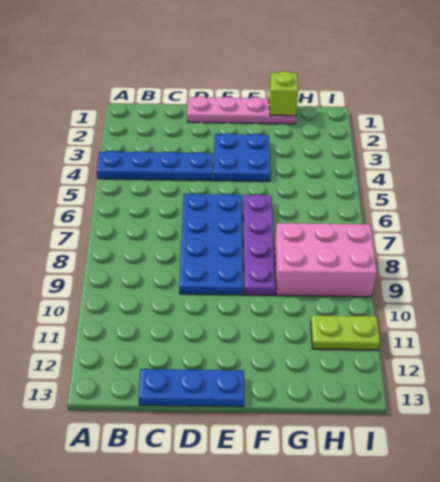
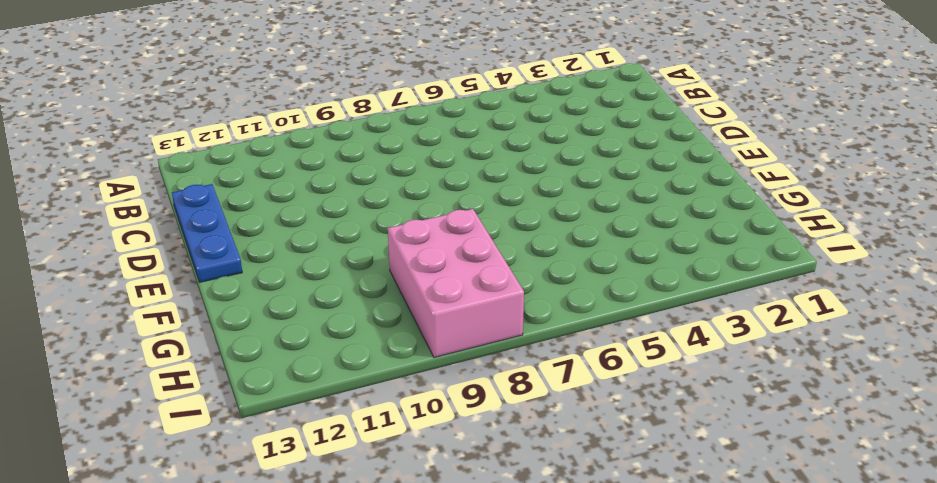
none -> blue plate A4:D4 level 1
none -> pink plate D1:G1 level 1

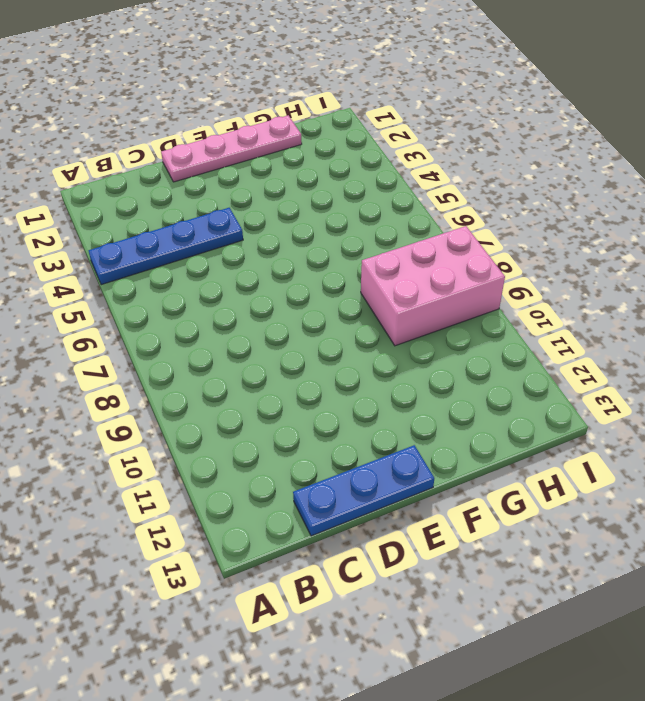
none -> blue plate D6:E9 level 1
none -> blue plate E3:F4 level 1

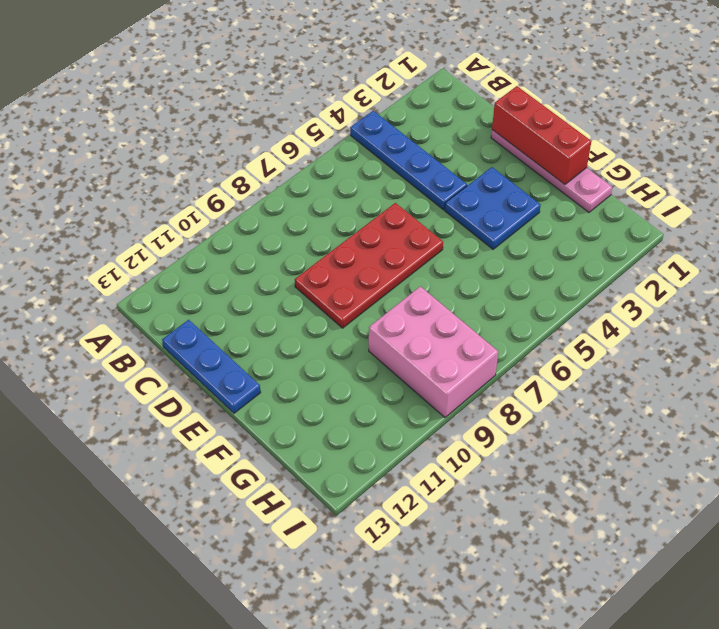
red brick D1:F1 level 2 -> none
red plate D6:E9 level 1 -> blue plate D6:E9 level 1
none -> purple plate F6:F9 level 1
none -> lime plate H11:I11 level 1

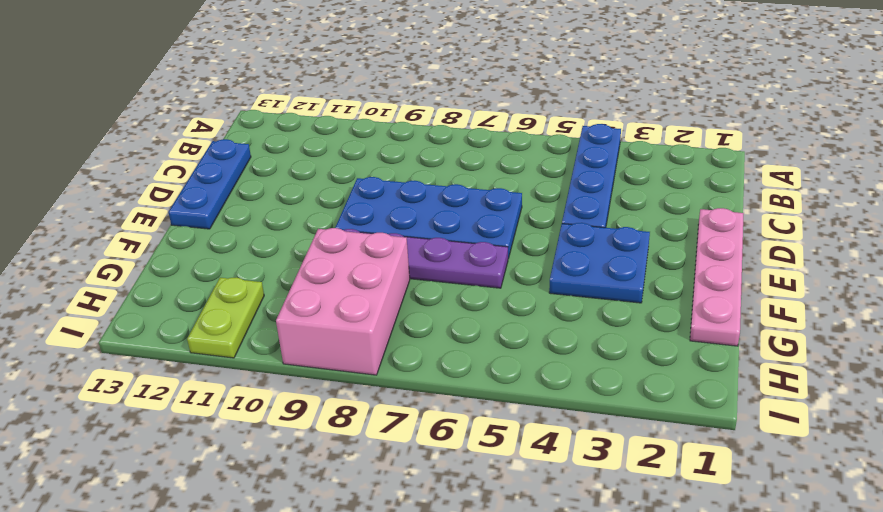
none -> lime brick G1 level 2

